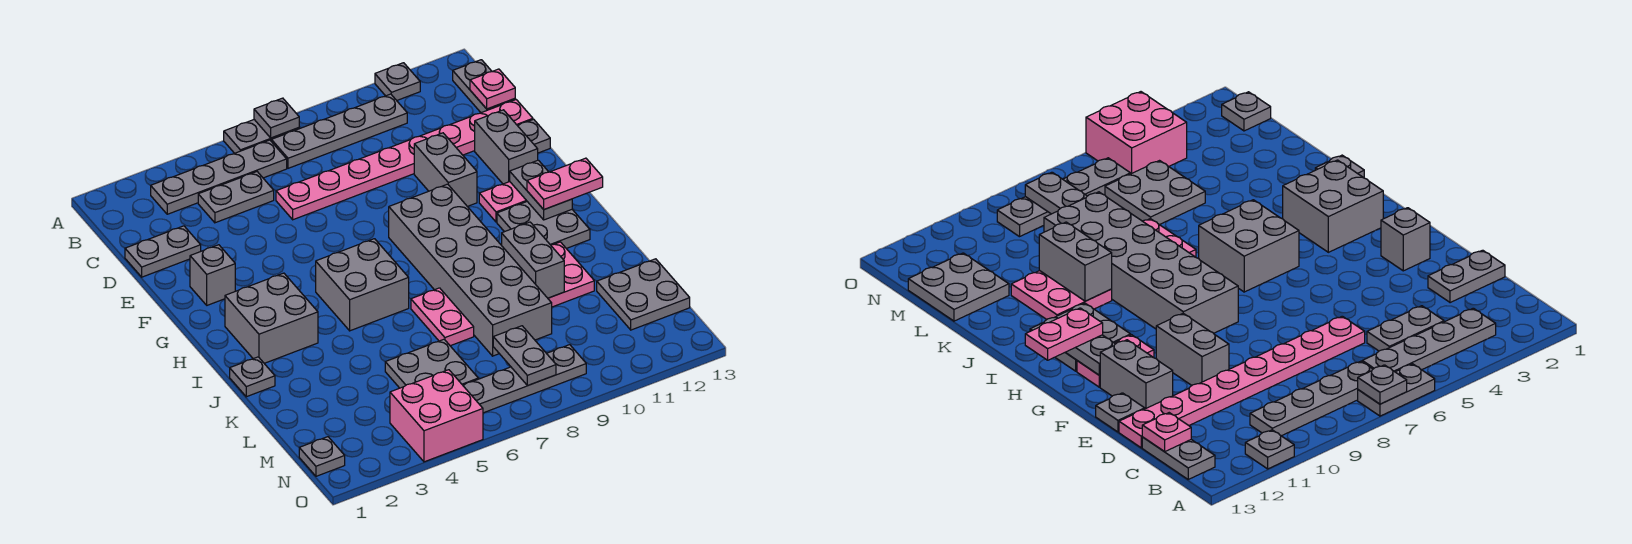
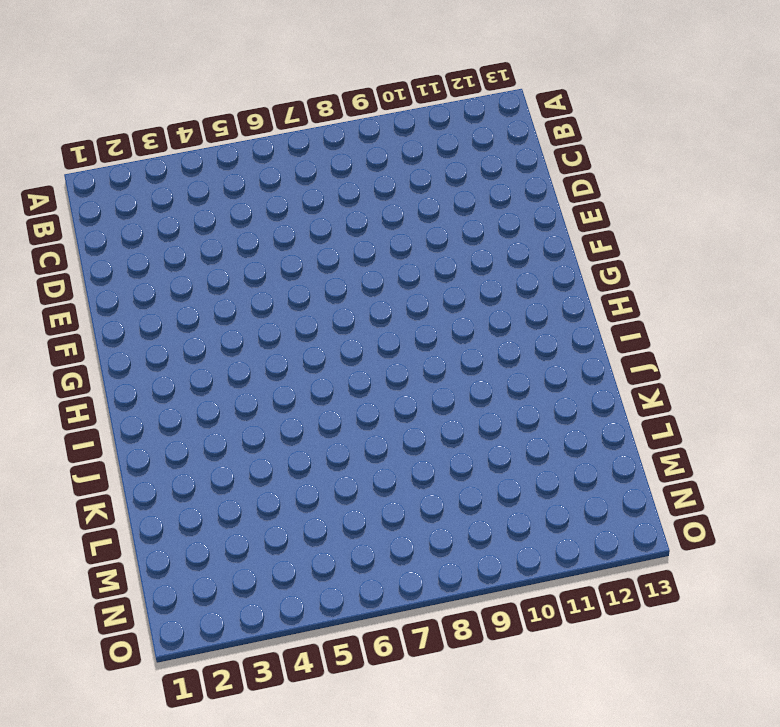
none -> grey plate A6:A7 level 1
none -> grey plate A11 level 1
none -> grey plate B3:B6 level 1
none -> grey plate B7:B10 level 1

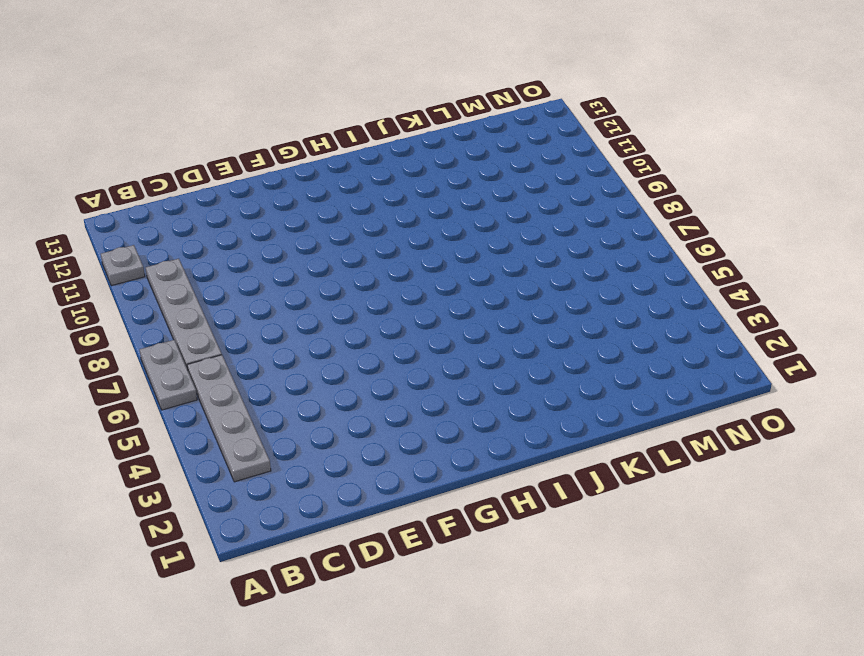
none -> grey plate B13:C13 level 1
none -> grey plate C4:C5 level 1
none -> grey plate D1:D2 level 1
none -> pink plate D6:D13 level 1

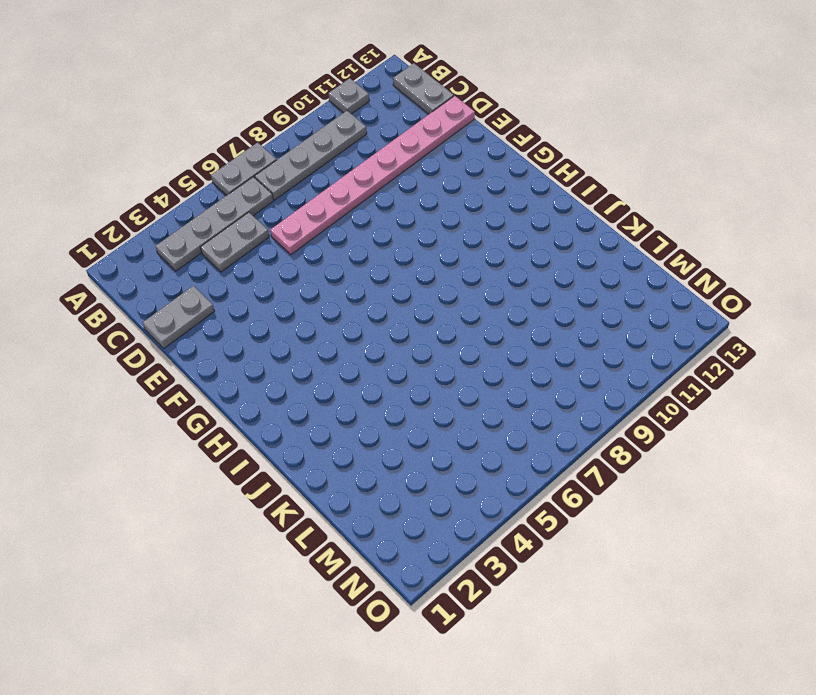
none -> grey brick E10:F10 level 1
none -> grey brick E12:F12 level 1
none -> grey plate E13 level 1
none -> grey brick F2 level 1

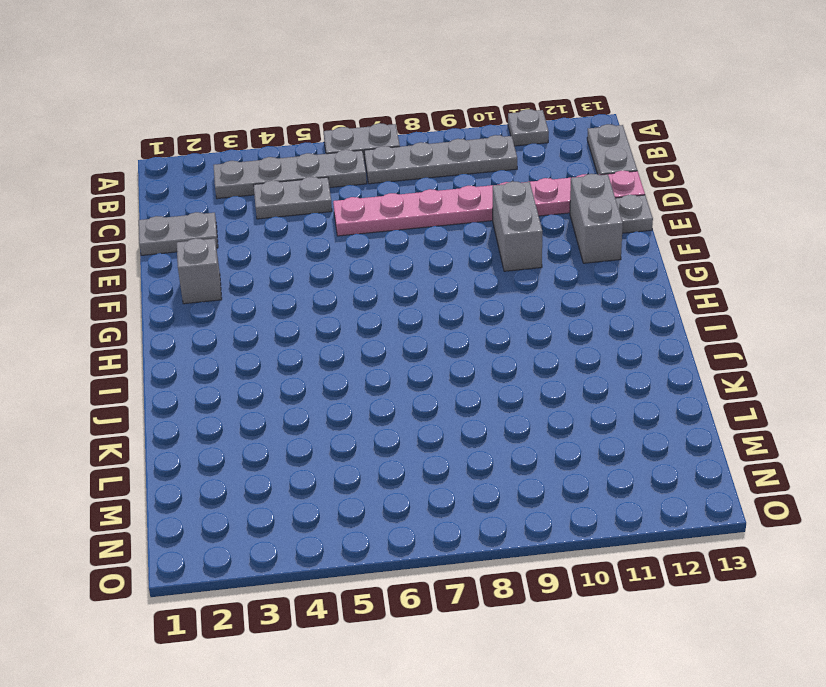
none -> grey brick G8:L9 level 1
none -> pink plate G11:G12 level 1
none -> grey brick H2:I3 level 1
none -> grey brick H5:I6 level 1

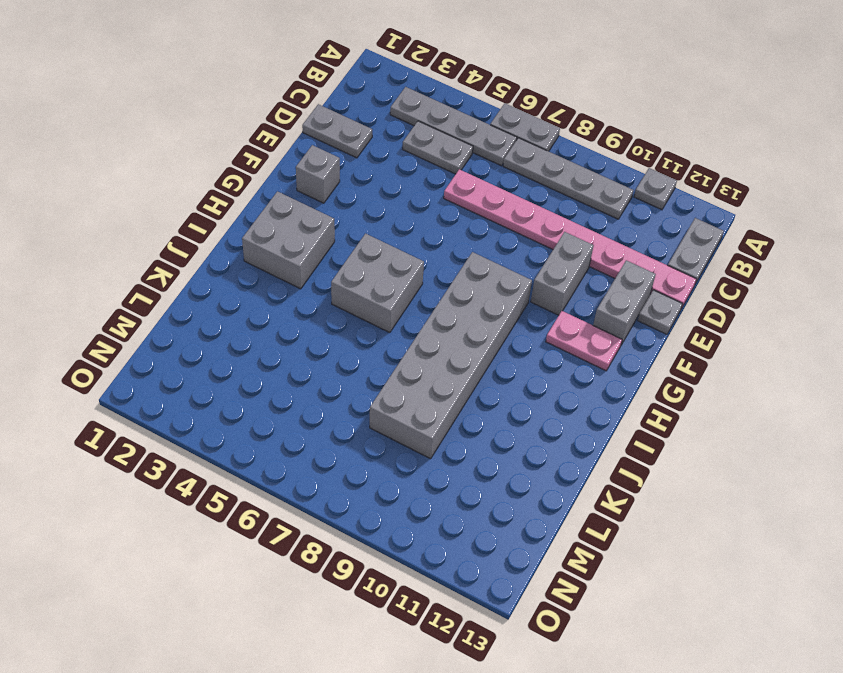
none -> grey plate H11:I12 level 1
none -> grey plate J1 level 1
none -> pink plate J7:K7 level 1
none -> pink plate J10:K11 level 1

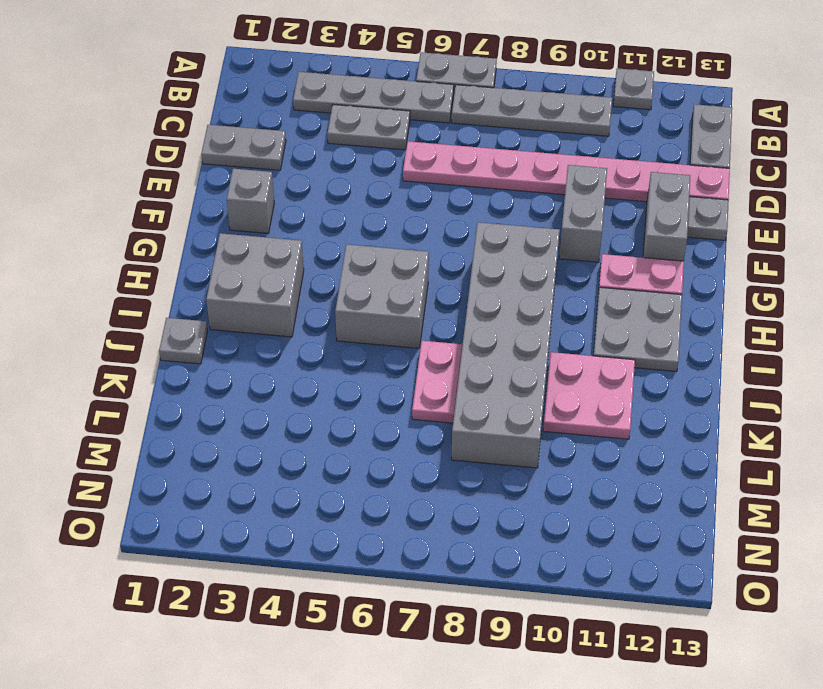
none -> grey plate L5:M6 level 1
none -> grey plate L12:M13 level 1
none -> grey plate N1 level 1
none -> pink brick N4:O5 level 1

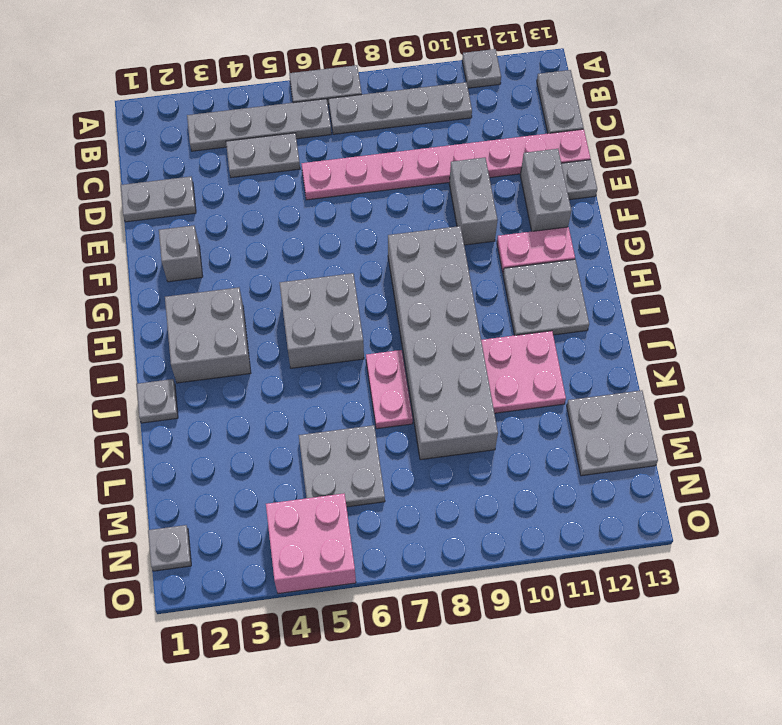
none -> grey plate N6:N9 level 1
none -> grey plate A7 level 2
none -> pink plate C13 level 2
none -> grey plate G12:H12 level 2

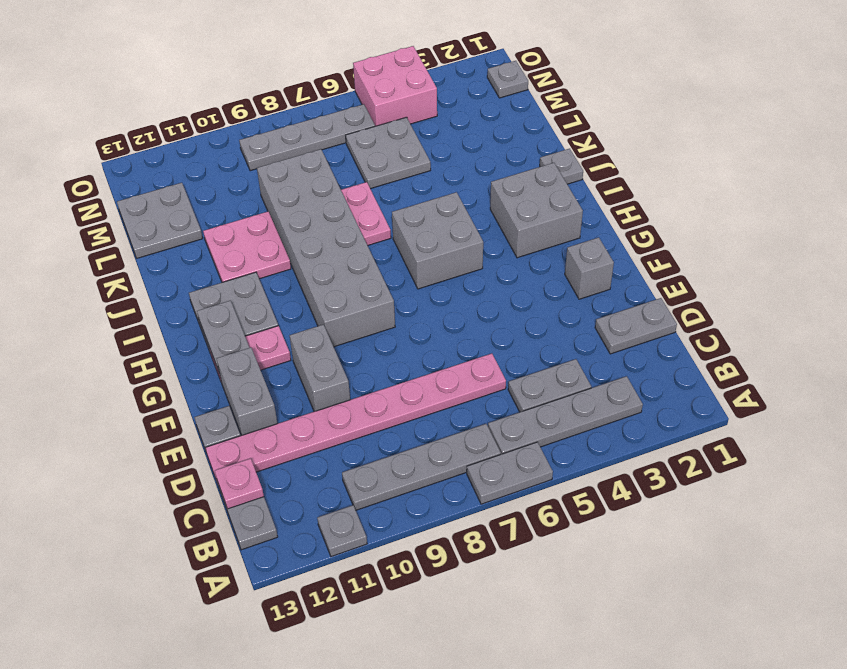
none -> grey plate A7 level 2
none -> grey brick J10:K10 level 2
none -> grey plate M8:N8 level 2
none -> pink plate H12:H13 level 3

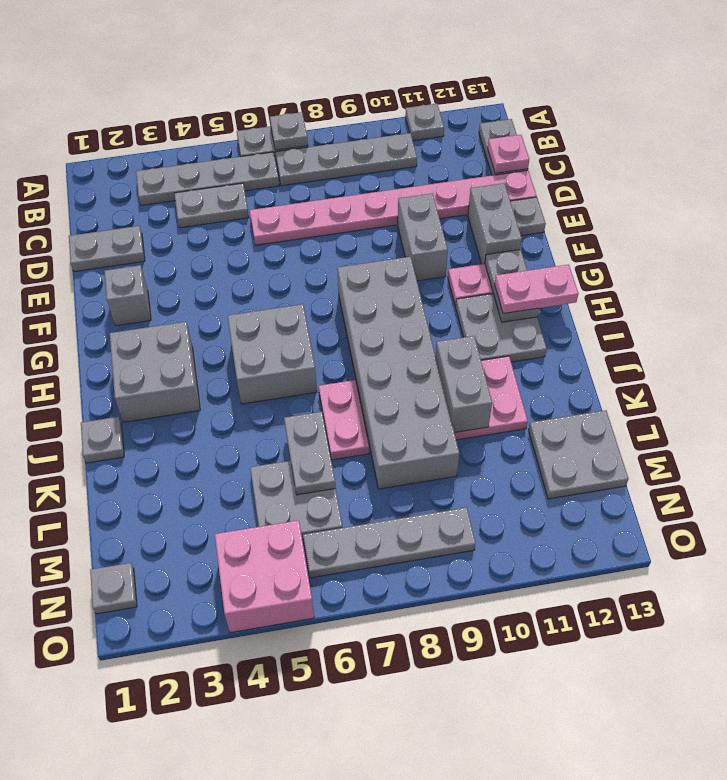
grey plate K6:L6 level 2 -> grey plate M8:N8 level 2

